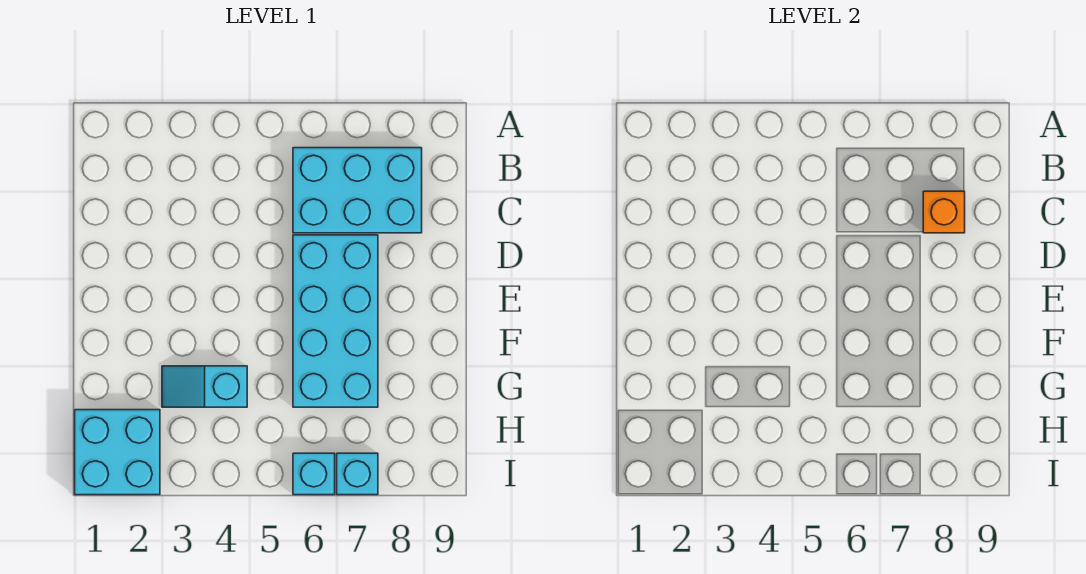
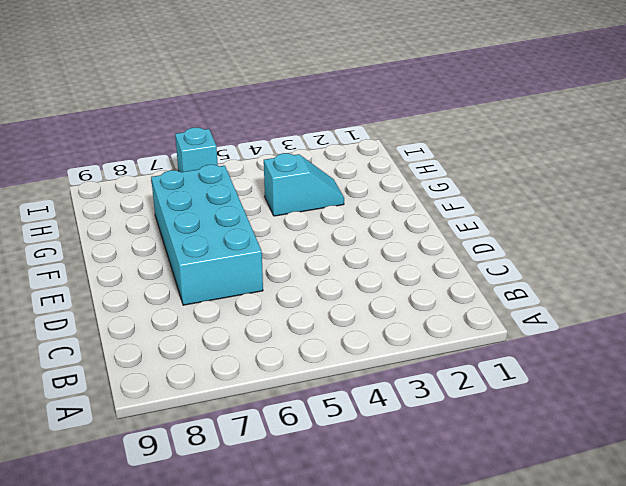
none -> cyan brick B6:C8 level 1
none -> cyan brick H1:I2 level 1

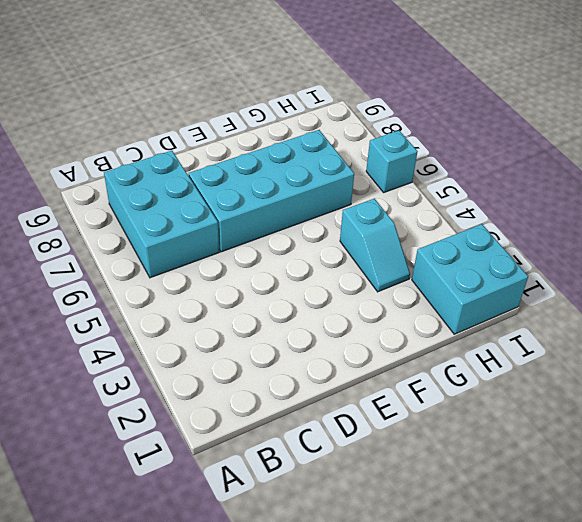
none -> cyan brick I7 level 1
none -> orange brick C8 level 2

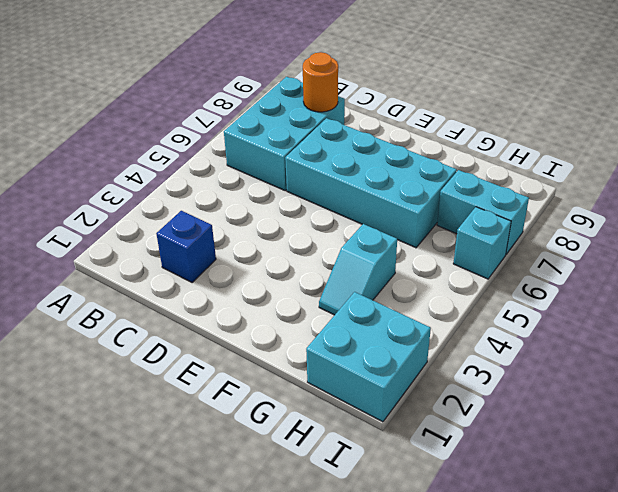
blue brick C2 level 1 -> none
orange round brick C8 level 2 -> orange brick C8 level 2
cyan brick H7:I7 level 1 -> cyan brick I7 level 1

